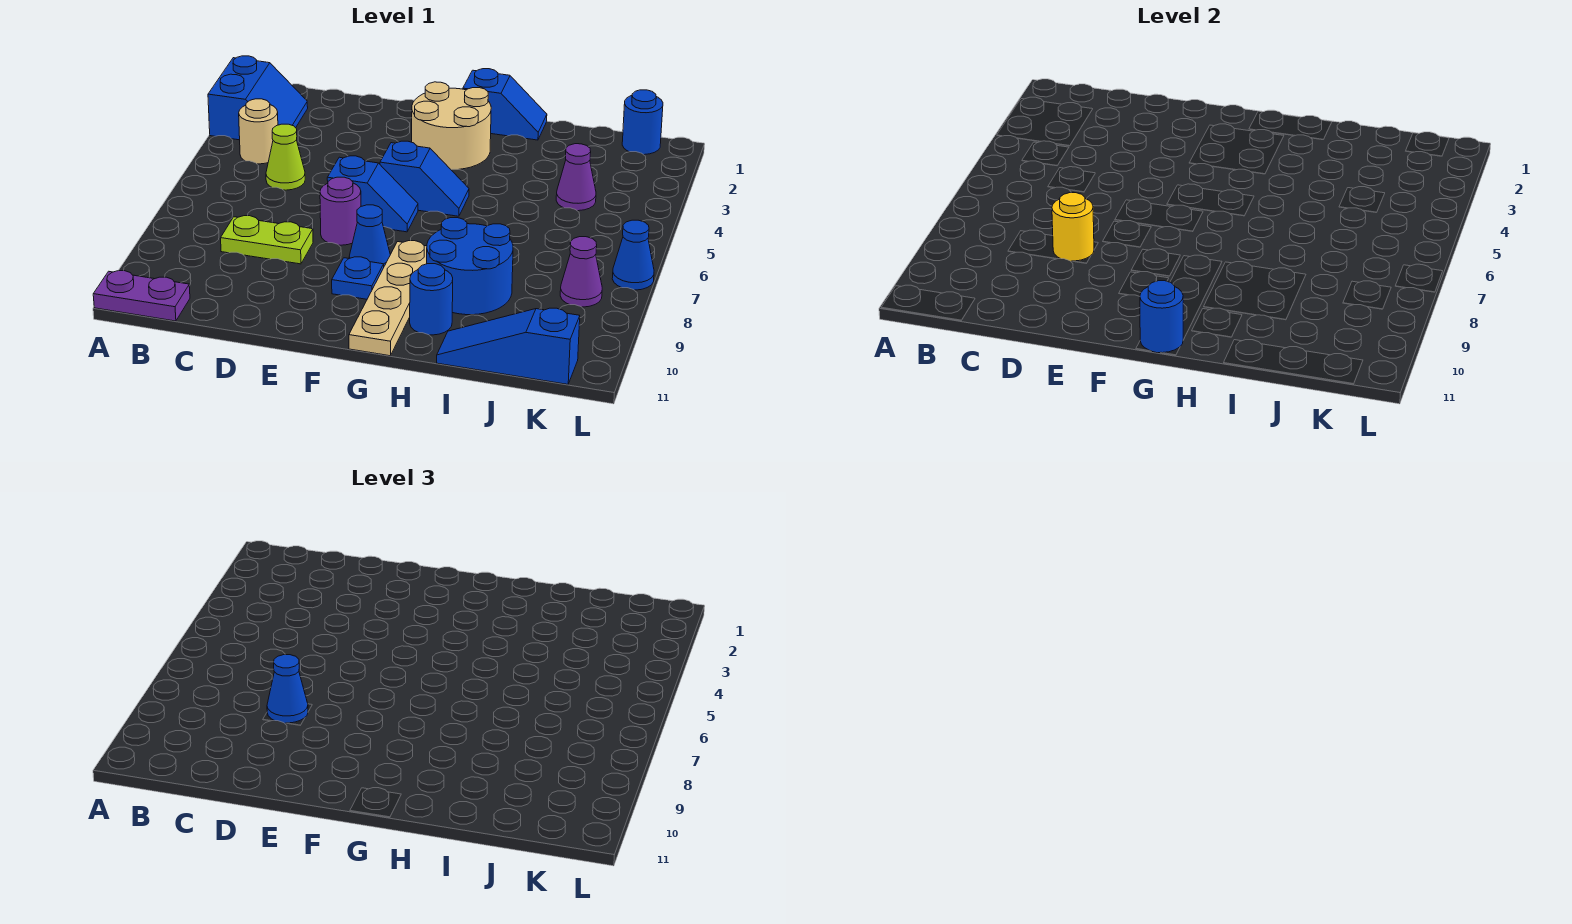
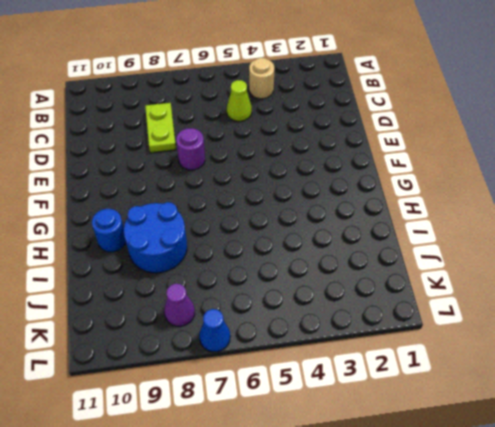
none -> blue slope A2:B3 level 1 top A
none -> purple plate A11:B11 level 1
none -> blue slope E6:F6 level 1 top E

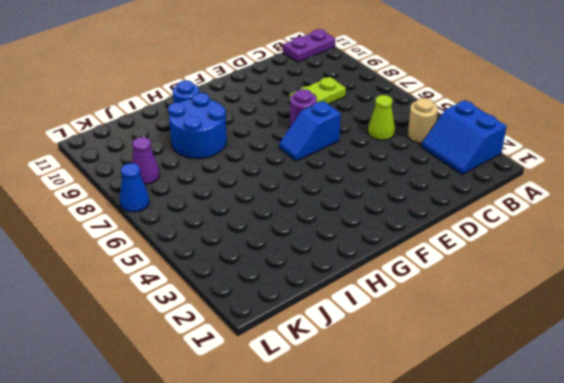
none -> tan round brick F2:G3 level 1
none -> blue slope F5:G5 level 1 top F
none -> blue cone F8 level 1

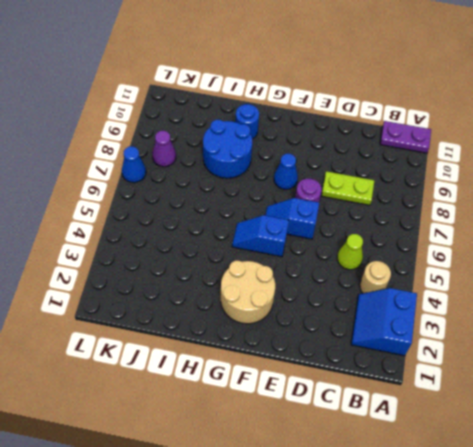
none -> blue plate F9 level 1
none -> blue slope G1:H1 level 1 top G
none -> tan plate G8:G11 level 1

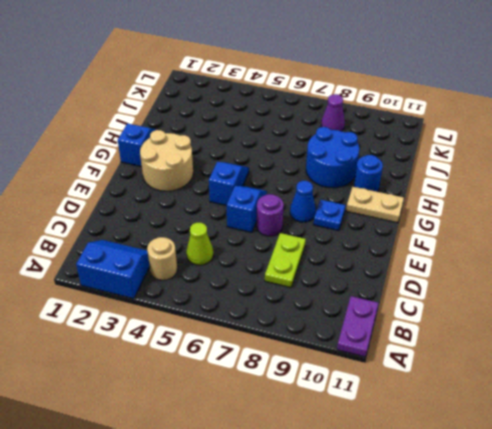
tan plate G10:G11 level 1 -> tan plate G8:G11 level 1
none -> blue slope I11:K11 level 1 top K
none -> purple cone J4 level 1
none -> blue round brick K1 level 1

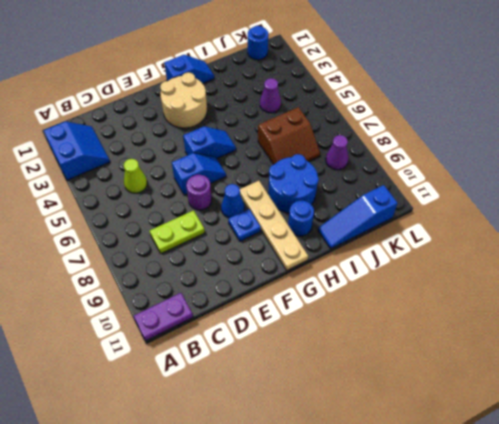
brown slope I6:J7 level 1 top 6 -> none
none -> tan round brick B4 level 1
none -> blue cone L7 level 1
none -> yellow round brick D8 level 2

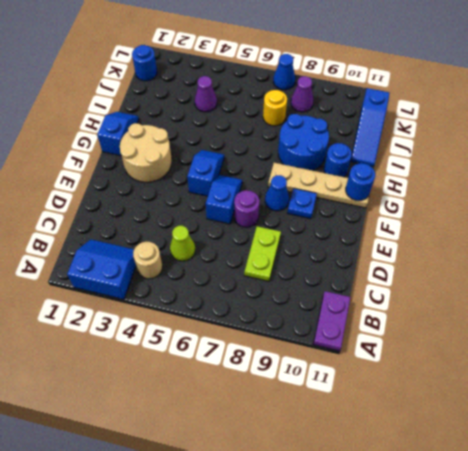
yellow round brick J7 level 1 -> yellow round brick D8 level 2
none -> blue cone D8 level 3

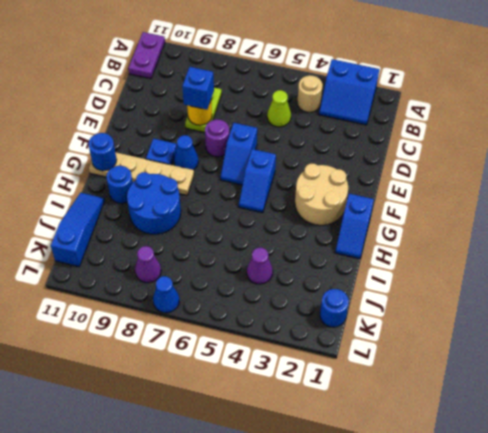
blue brick D8 level 3 -> blue cone D8 level 3

